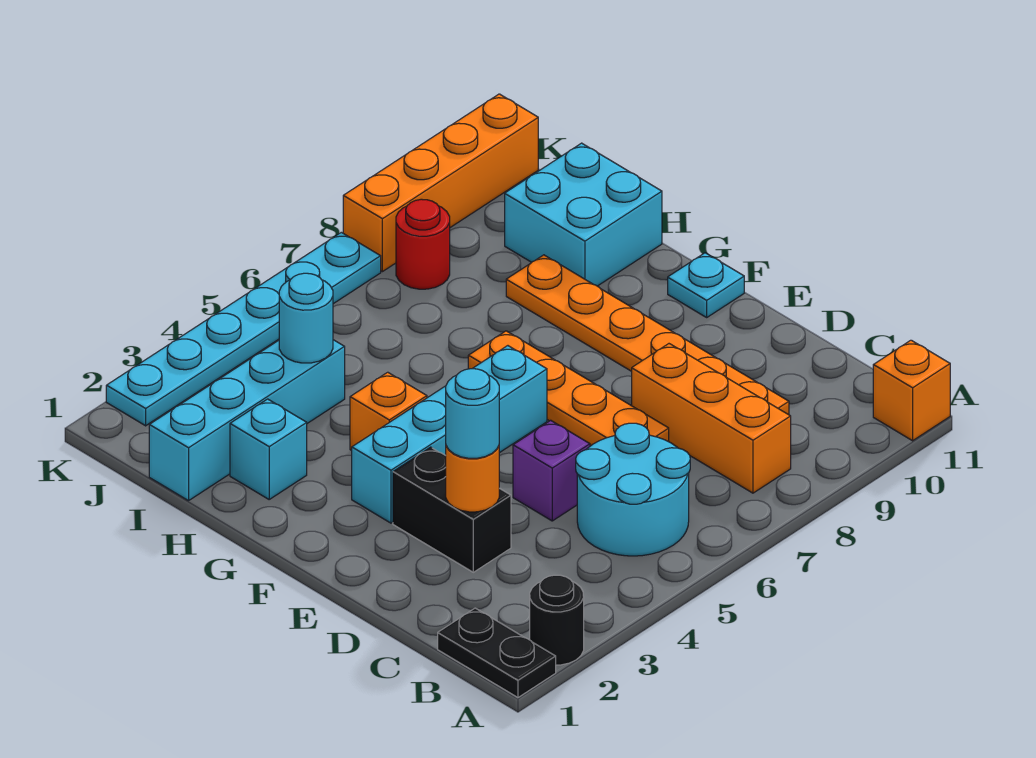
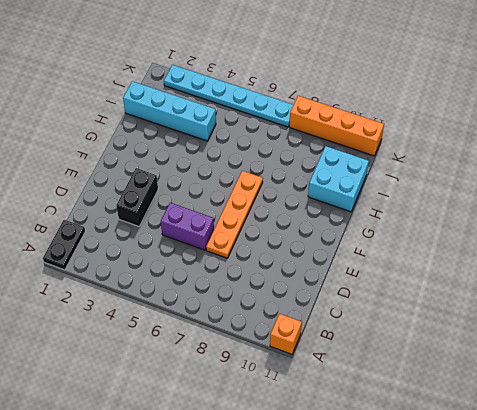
purple brick D5:D6 level 1 -> purple brick D5 level 1
none -> black round brick A2 level 1
none -> cyan round brick B5:C6 level 1
none -> orange brick B8:D8 level 1

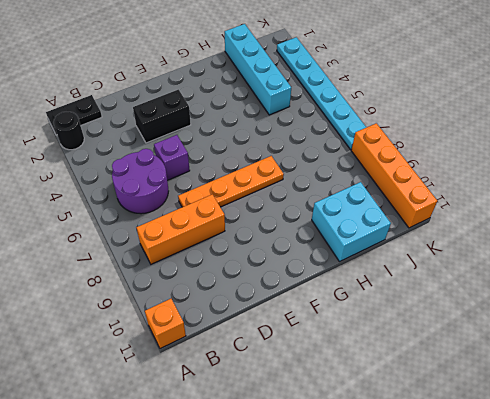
purple round brick B5:C6 level 1 -> cyan round brick B5:C6 level 1
none -> orange plate C9:H9 level 1
none -> cyan brick F3:F6 level 1
none -> cyan plate F11 level 1

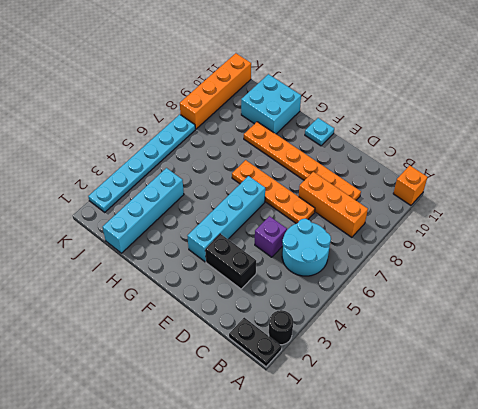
none -> orange brick G4 level 1
none -> cyan brick H2 level 1
none -> red round brick J8 level 1

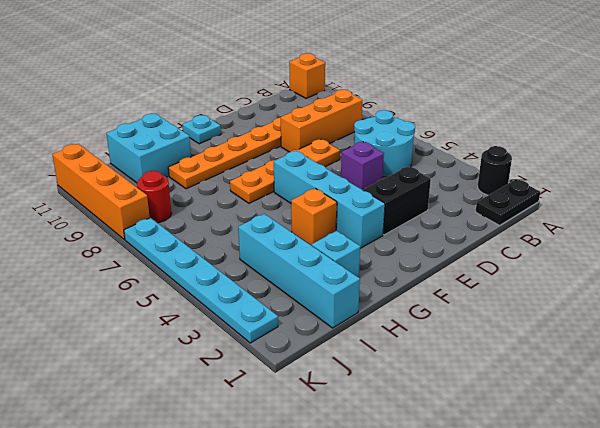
none -> orange round brick D3 level 2
none -> cyan round brick I4 level 2
none -> cyan round brick D3 level 3

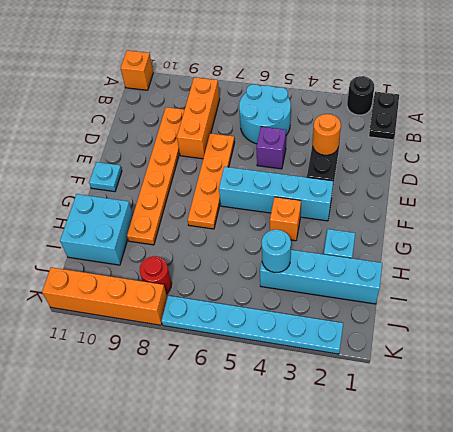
none -> cyan round brick D3 level 3

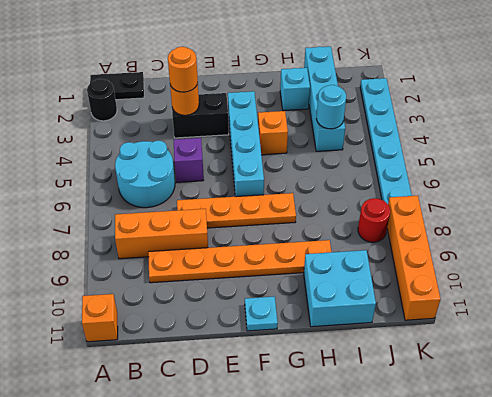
orange round brick D3 level 3 -> cyan round brick D3 level 3

